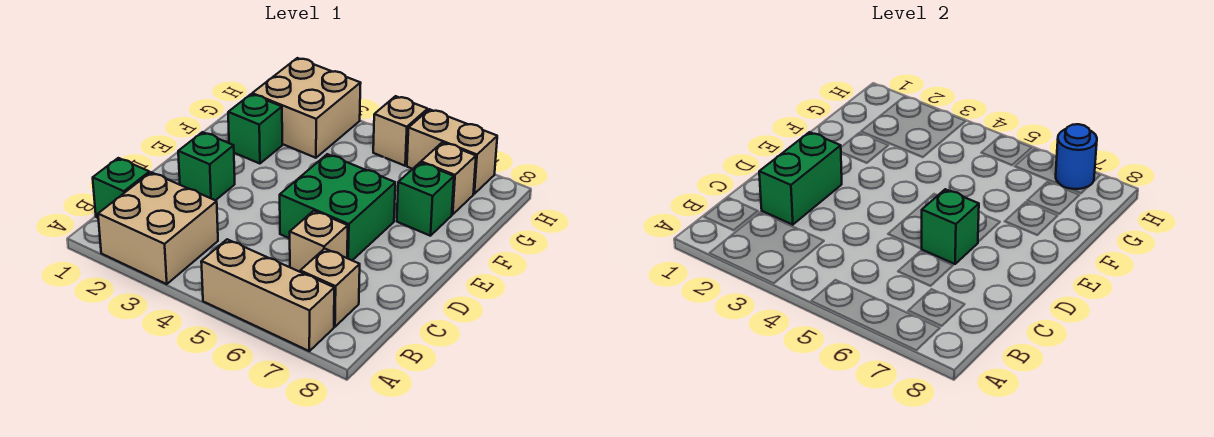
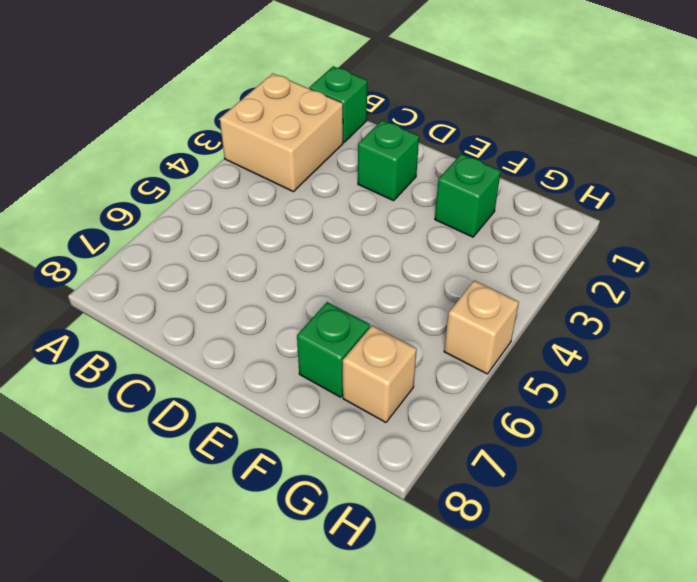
none -> tan brick A5:A7 level 1
none -> tan brick B7 level 1
none -> tan brick C6 level 1

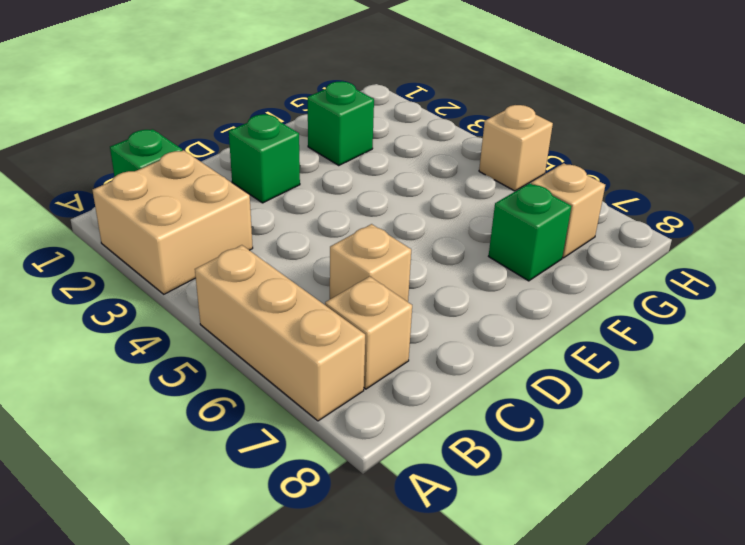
none -> green brick D5:E6 level 1
none -> tan brick G2:H3 level 1
none -> tan brick H6:H7 level 1

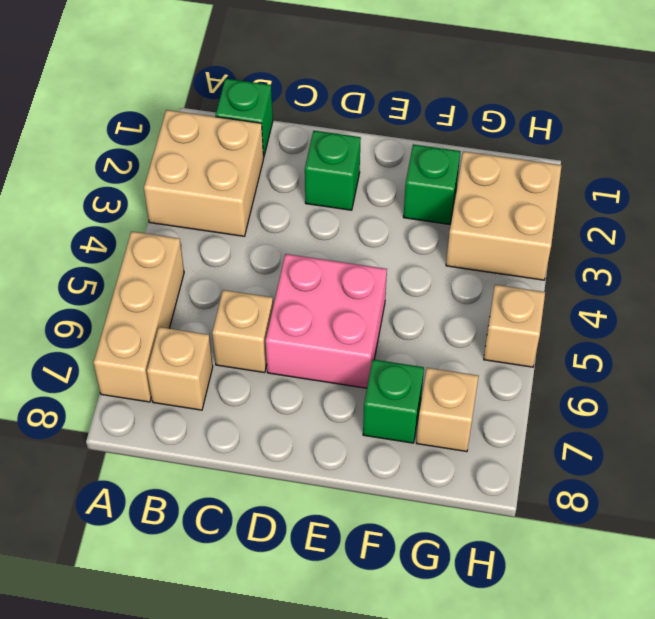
pink brick D5:E6 level 1 -> green brick D5:E6 level 1
none -> tan brick H6:H7 level 1
none -> green brick C2:D2 level 2
none -> green brick D6 level 2

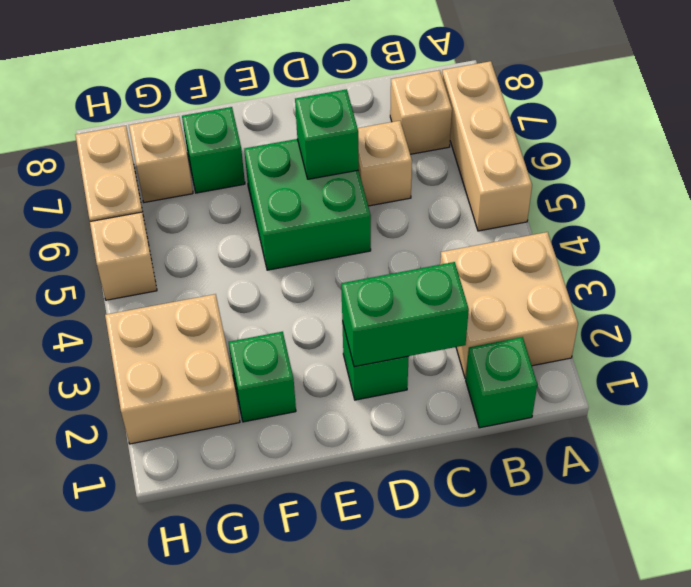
none -> blue round brick H7 level 2

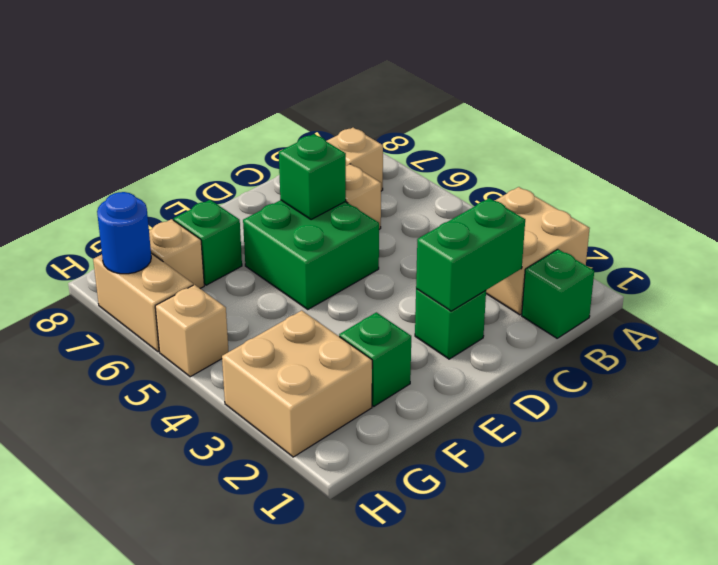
none -> tan brick A5:A7 level 1

